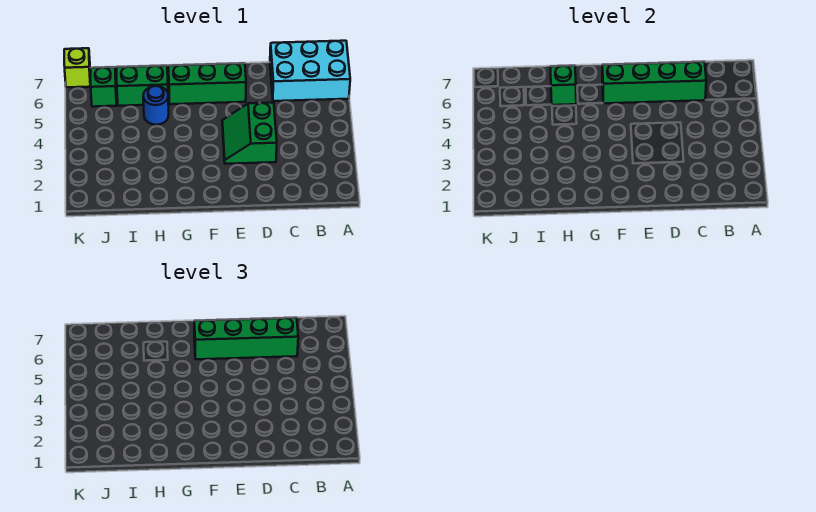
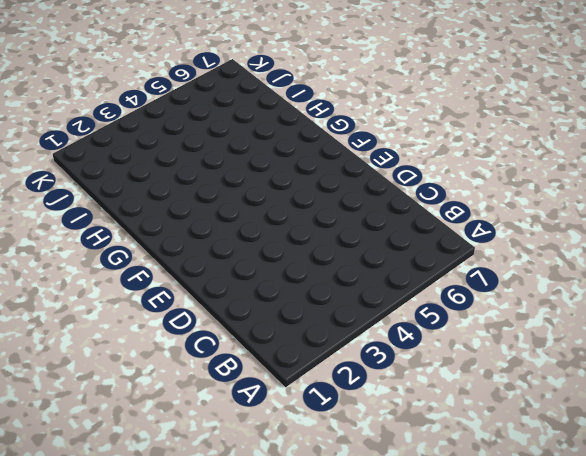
none -> cyan brick A6:C7 level 1
none -> green slope D3:E4 level 1 top D

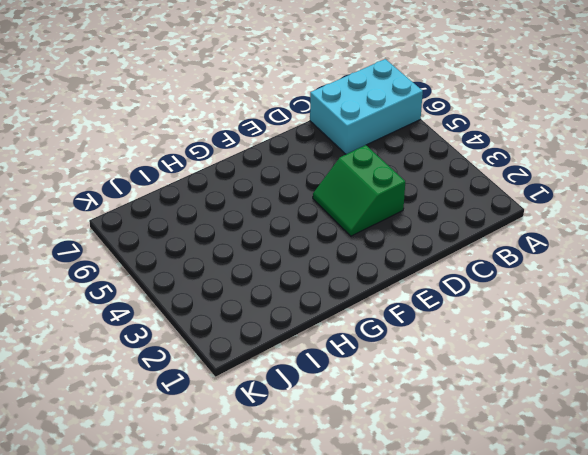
none -> green brick E6:G6 level 1
none -> blue round brick H5 level 1

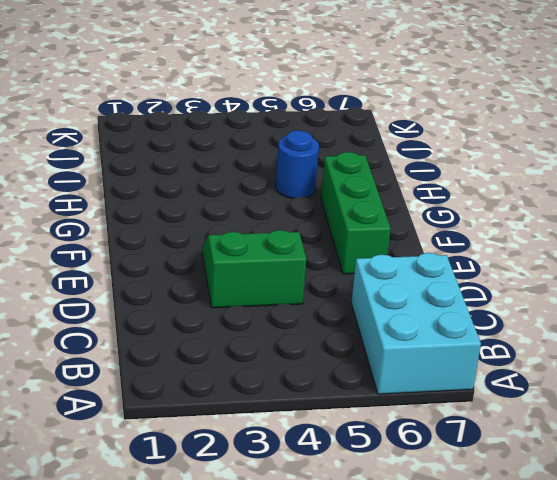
none -> green brick H6:I6 level 1
none -> green brick J6 level 1

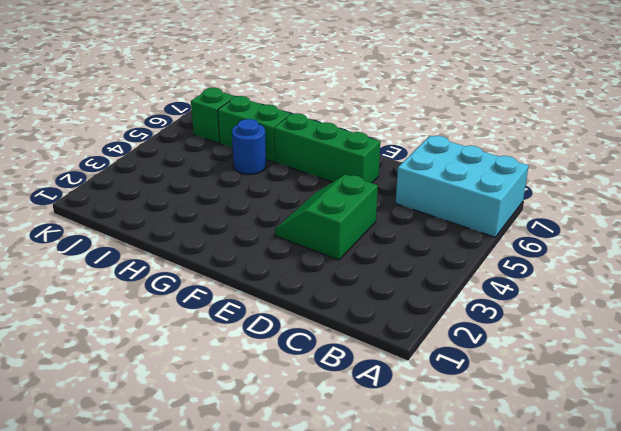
none -> lime brick K7 level 1
none -> green brick C6:F6 level 2

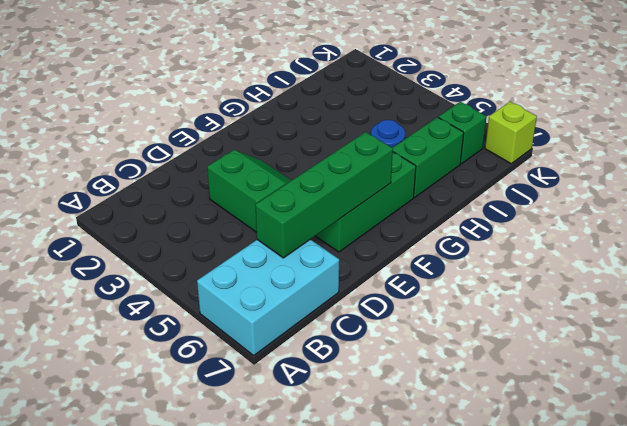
none -> green brick H6 level 2
none -> green brick C6:F6 level 3

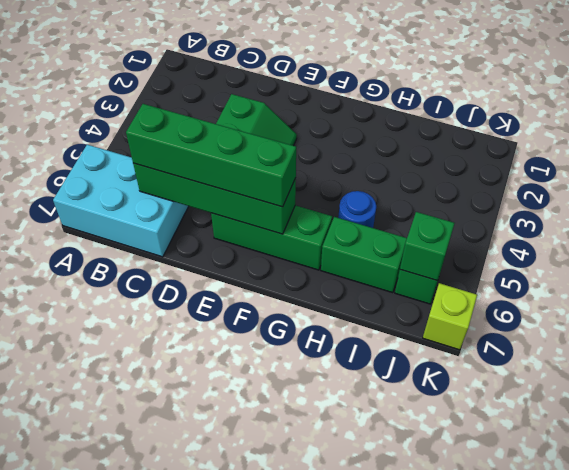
green brick J6 level 2 -> green brick H6 level 2

